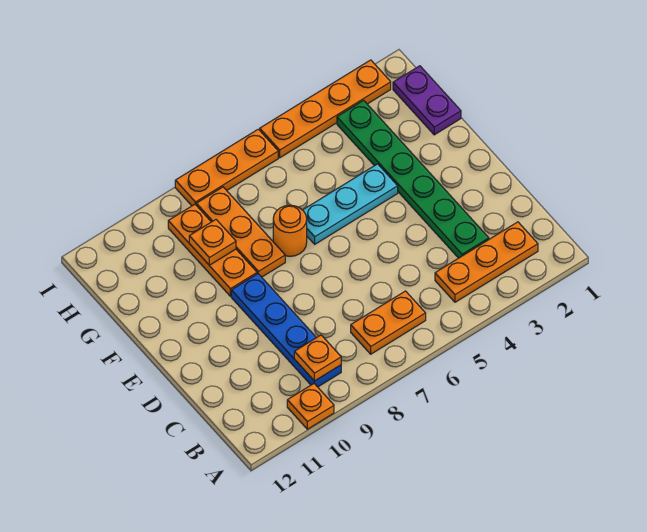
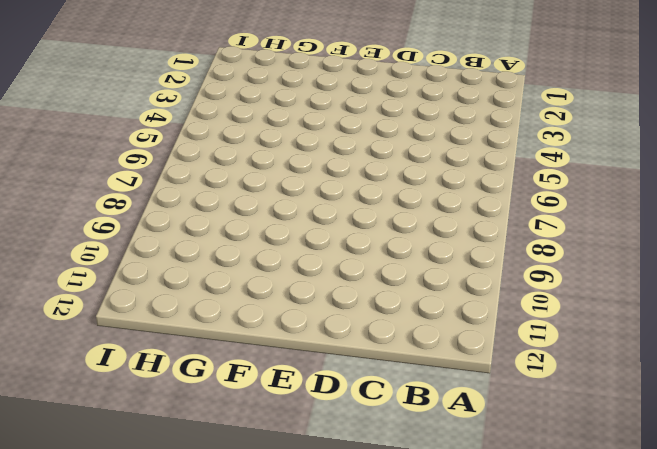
none -> orange plate A10 level 1
none -> orange plate B2:B4 level 1
none -> orange plate B6:B7 level 1

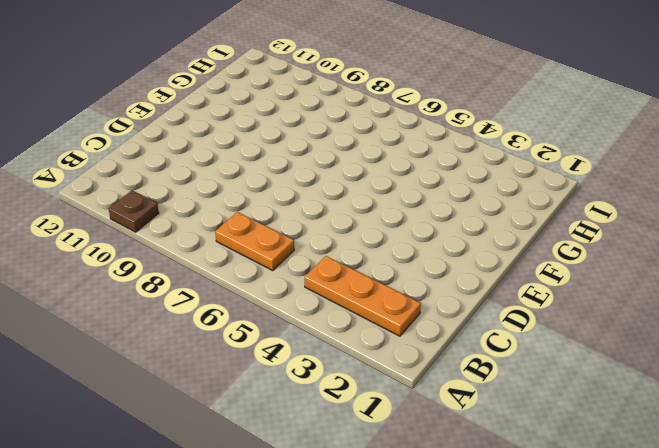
brown plate A10 level 1 -> orange plate A10 level 1
none -> blue plate B9:E9 level 1
none -> green plate C3:H3 level 1
none -> cyan plate F4:F6 level 1

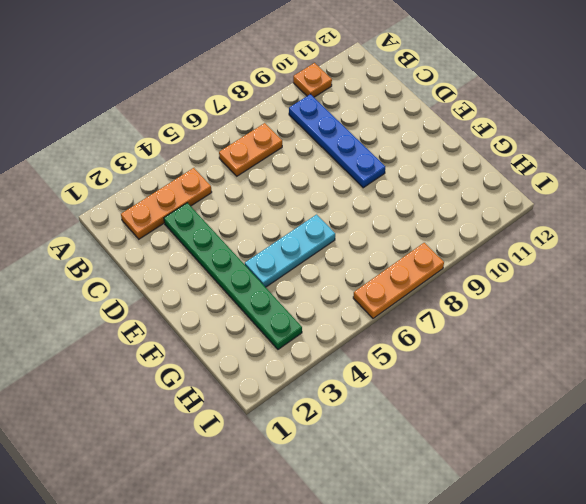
none -> orange round brick F7 level 1
none -> orange plate F8:H8 level 1
none -> orange plate F9:H9 level 1

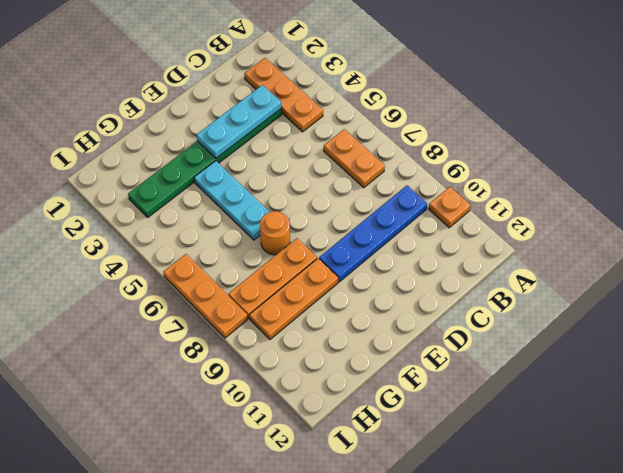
cyan plate C3:E3 level 2 -> none
none -> purple plate G1:H1 level 1
none -> orange plate I2:I5 level 1
none -> orange plate B9 level 2

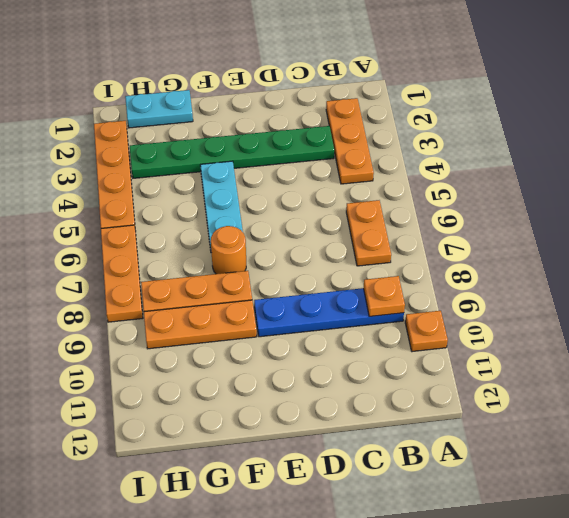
cyan plate G1:H1 level 1 -> purple plate G1:H1 level 1
none -> orange plate G9 level 2

